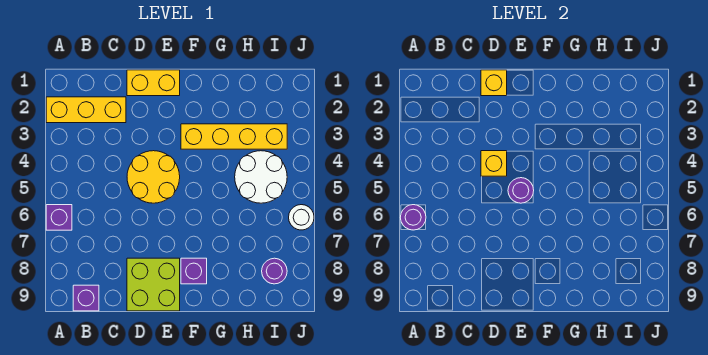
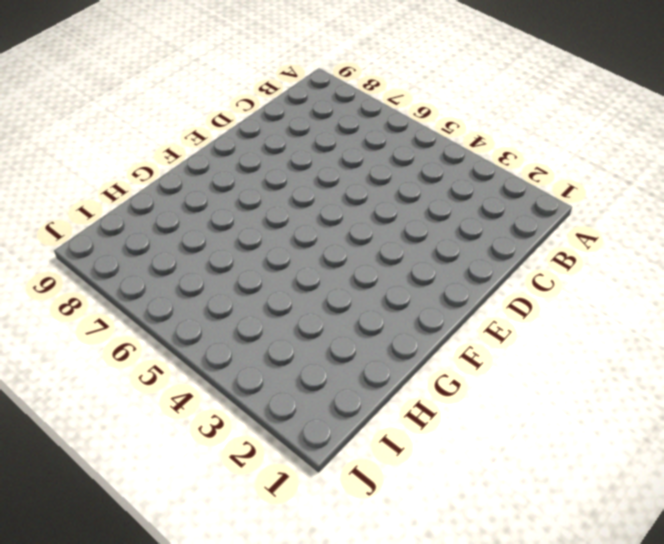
none -> yellow brick A2:C2 level 1
none -> purple brick A6 level 1
none -> purple brick B9 level 1

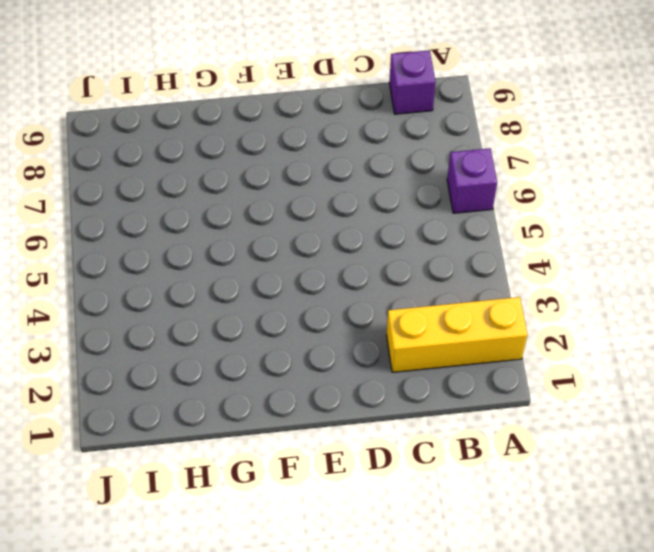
none -> yellow brick D1:E1 level 1
none -> yellow round brick D4:E5 level 1
none -> lime brick D8:E9 level 1

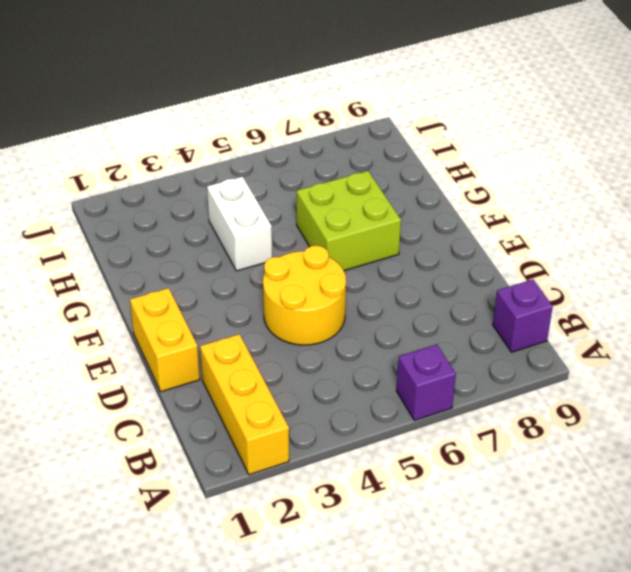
lime brick F6:G7 level 1 -> lime brick D8:E9 level 1
white brick G4:H4 level 1 -> white round brick H4:I5 level 1
none -> yellow brick F3:I3 level 1
none -> purple brick F8 level 1
none -> purple round brick I8 level 1

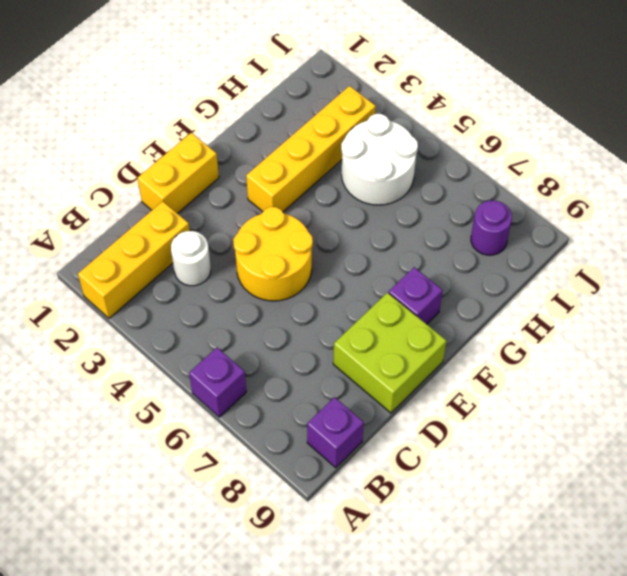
white round brick C3 level 1 -> white round brick J6 level 1
none -> purple round brick A6 level 2
none -> yellow brick D1 level 2
none -> yellow brick D4 level 2

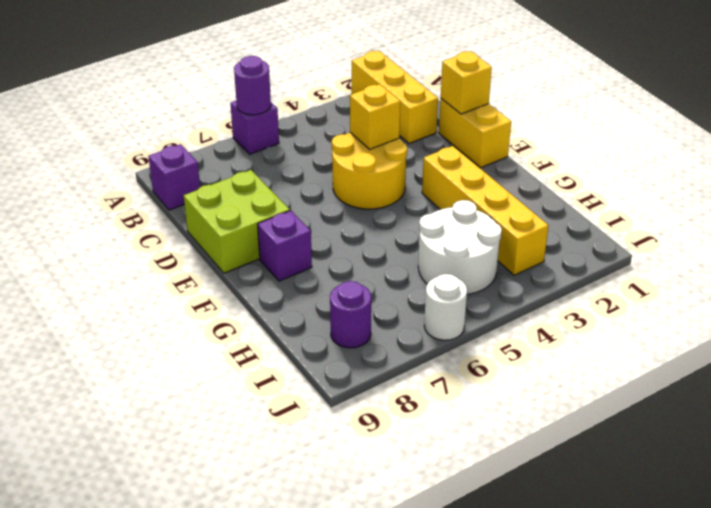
none -> purple round brick E5 level 2

